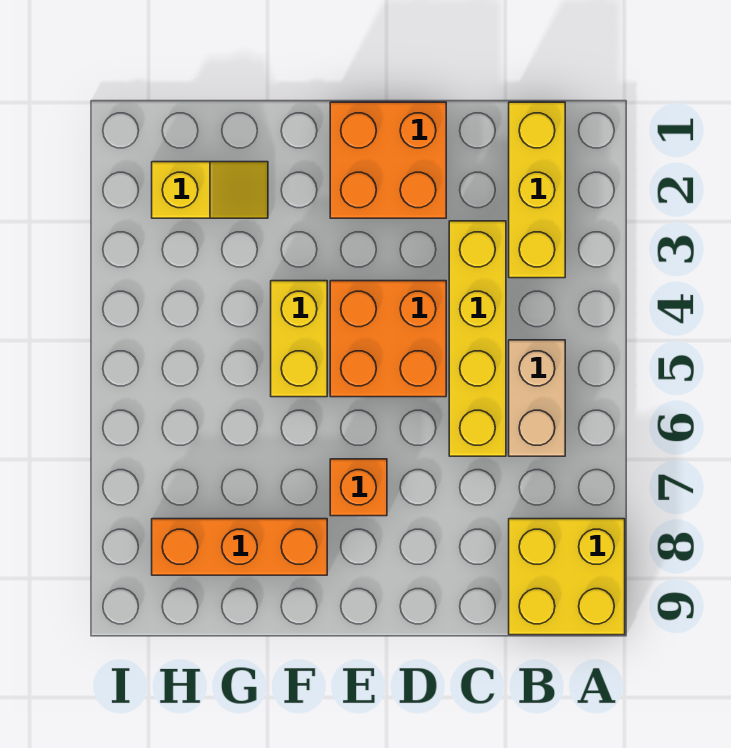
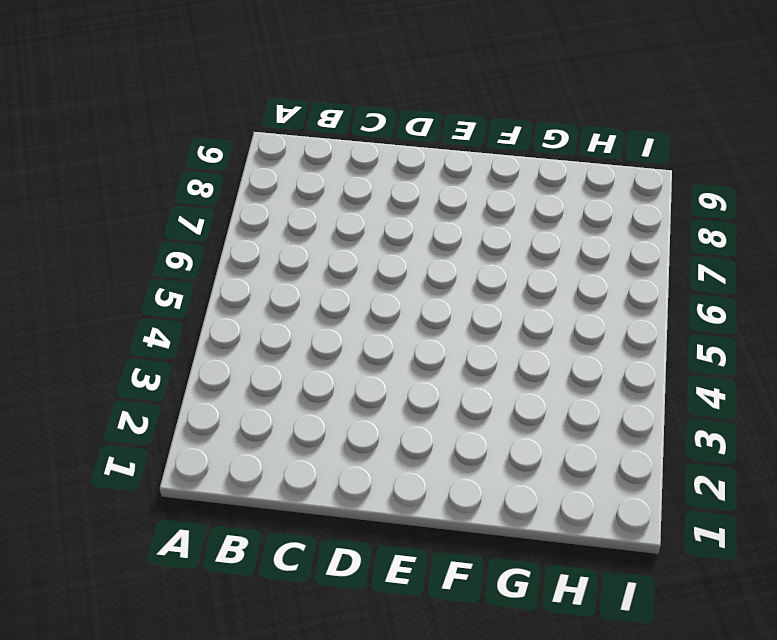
none -> yellow brick A8:B9 level 1
none -> yellow brick B1:B3 level 1

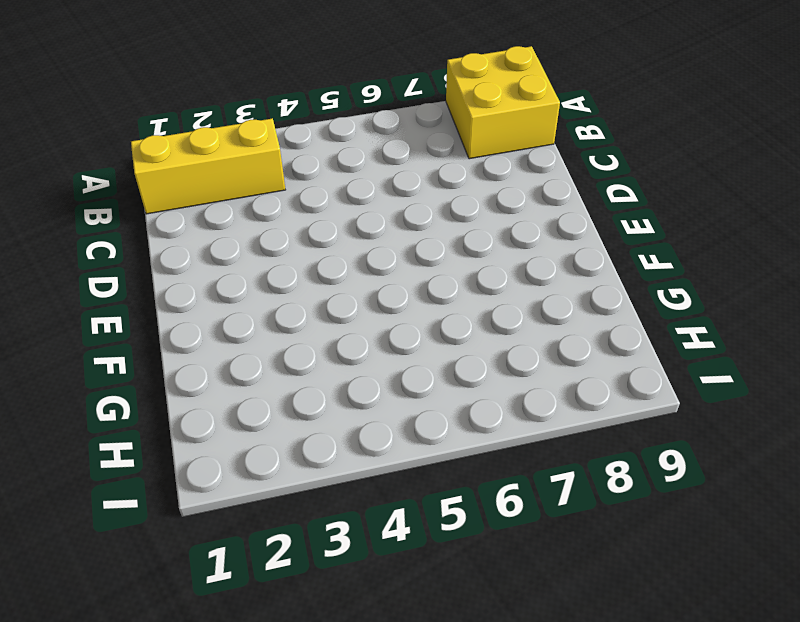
none -> tan brick B5:B6 level 1
none -> yellow brick C3:C6 level 1

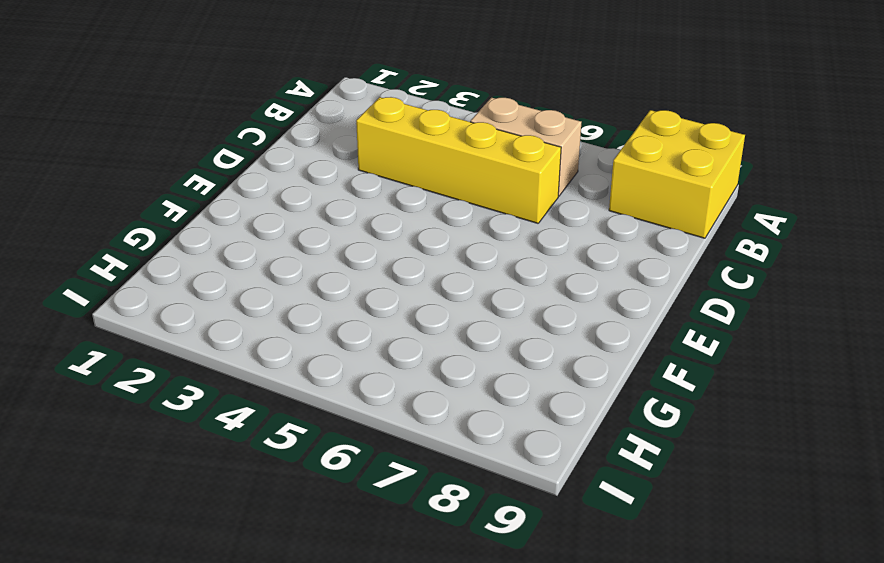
none -> yellow brick B1:B3 level 1
none -> orange brick D1:E2 level 1

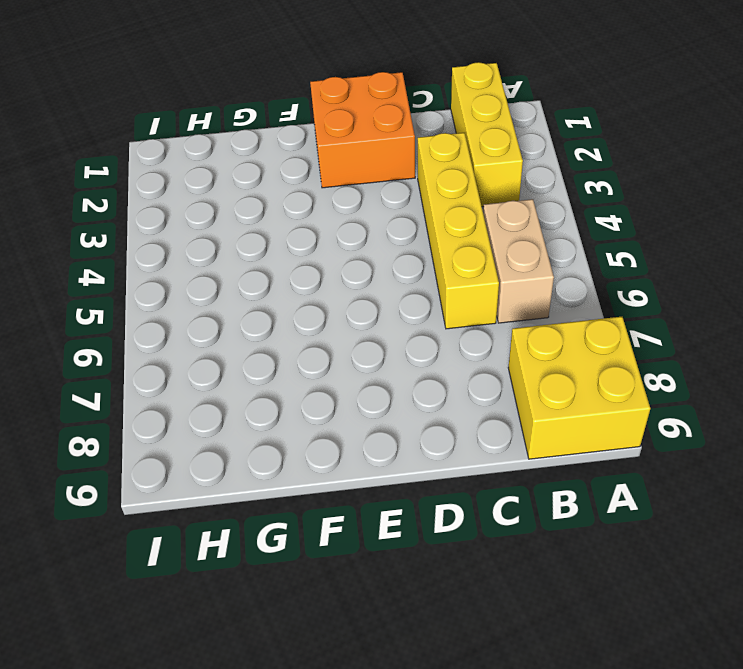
none -> orange brick D4:E5 level 1
none -> orange brick E7 level 1

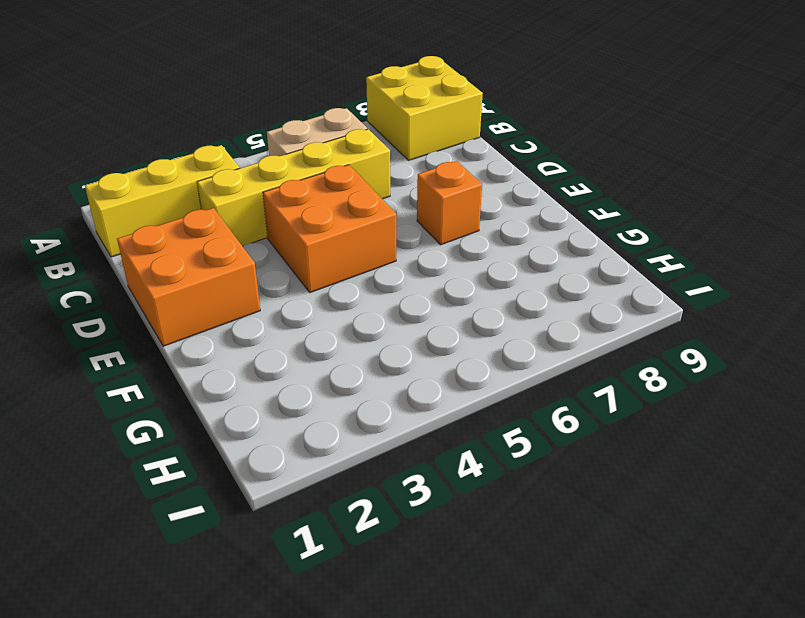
none -> yellow brick F4:F5 level 1
none -> orange brick F8:H8 level 1

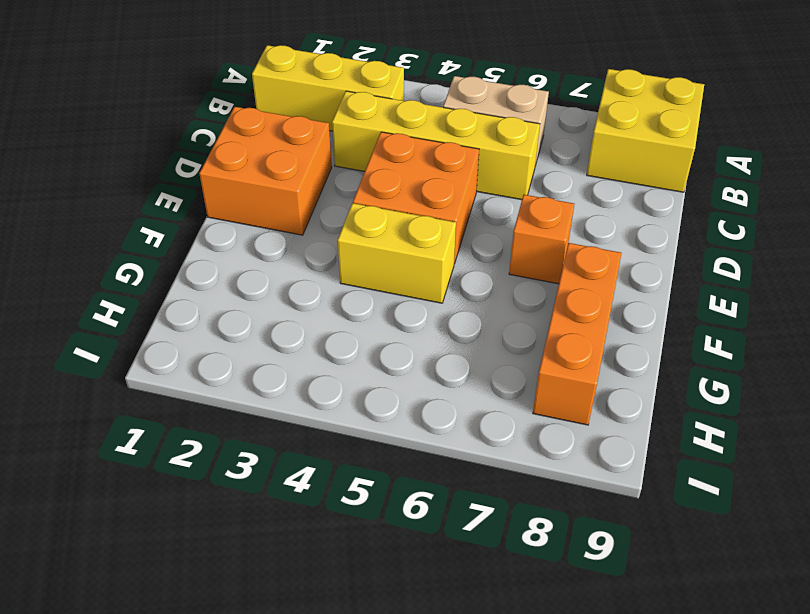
none -> yellow slope G2:H2 level 1 top H

